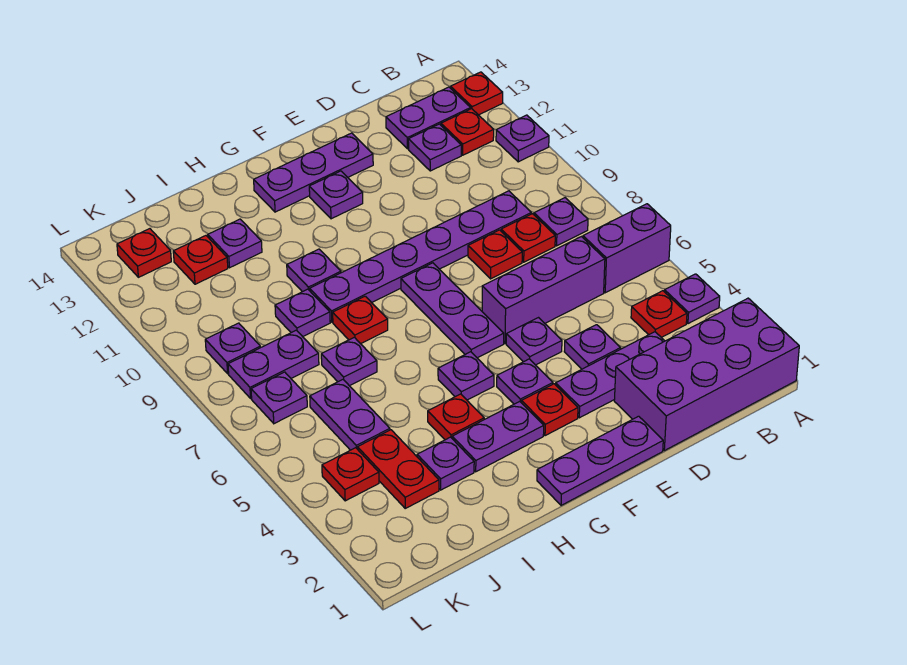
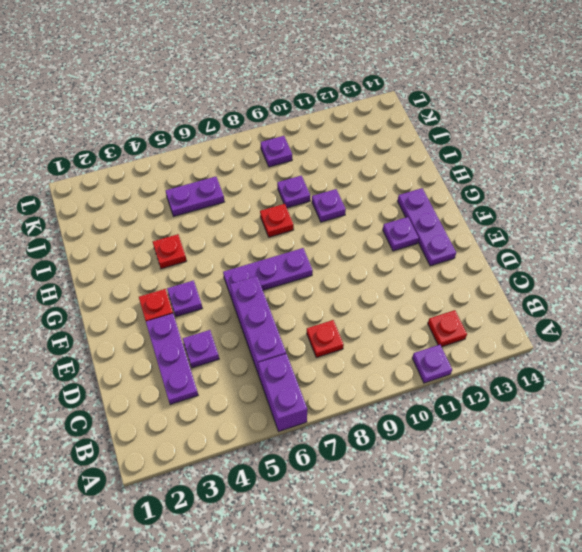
none -> purple brick A1:D2 level 1
none -> purple plate A4 level 1
none -> red plate A13 level 1
none -> red plate B4 level 1

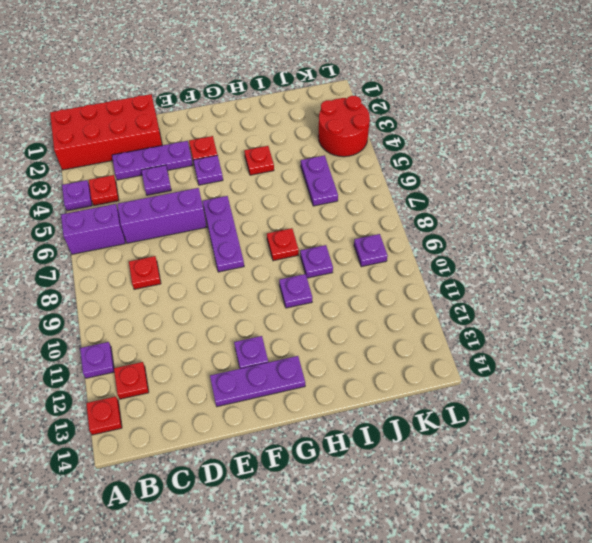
red brick A1:D2 level 1 -> purple brick A1:D2 level 1
red round brick K3:L4 level 1 -> red plate K4 level 1
none -> purple plate B8 level 1
none -> purple plate B13:C13 level 1
none -> purple plate C9:H9 level 1
none -> purple plate C12 level 1

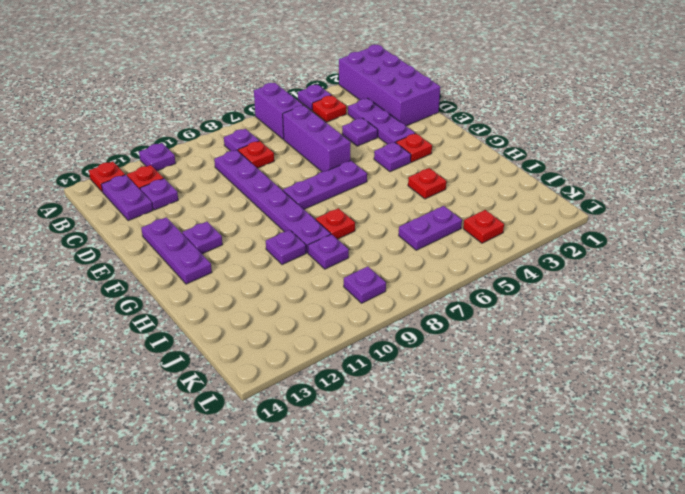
none -> red plate D8 level 1
none -> purple plate E1:G1 level 1
none -> purple plate E5 level 1
none -> purple plate G3:H3 level 1

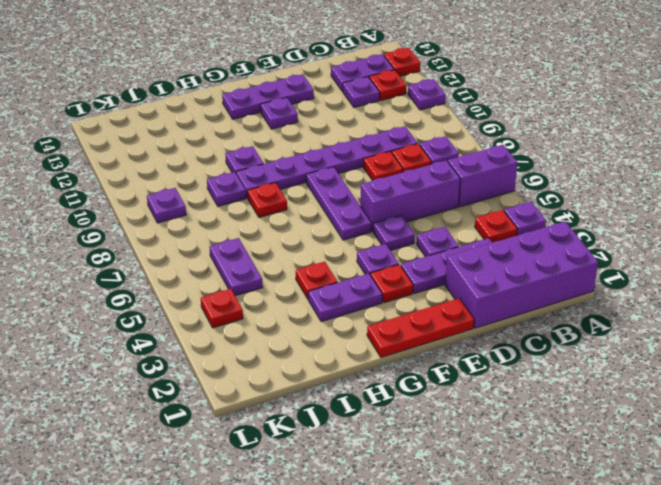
red plate E1:G1 level 1 -> purple plate E1:G1 level 1
none -> purple plate G5 level 1
none -> purple plate I3 level 1
none -> purple plate I7 level 1
none -> purple plate I12 level 1

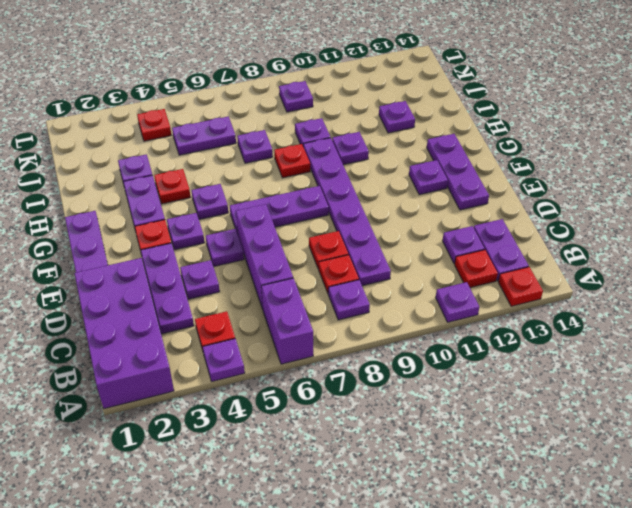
none -> red plate J3:J4 level 1
none -> purple plate J8:K8 level 1
none -> red plate J12 level 1
none -> purple plate K7 level 1

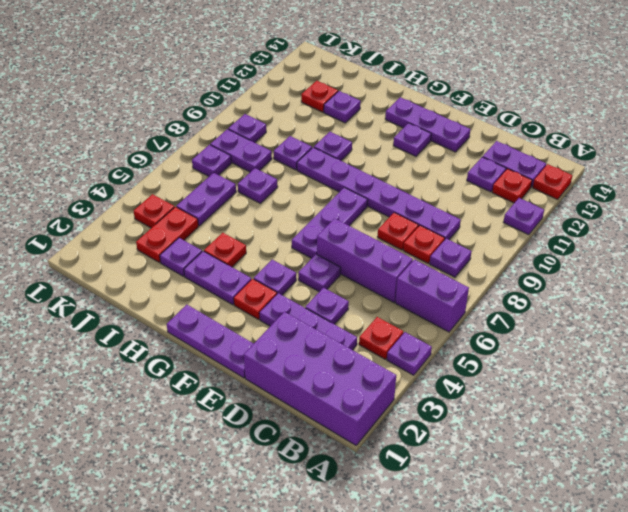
none -> purple plate G5 level 1
none -> red plate H8 level 1
none -> red plate K13 level 1

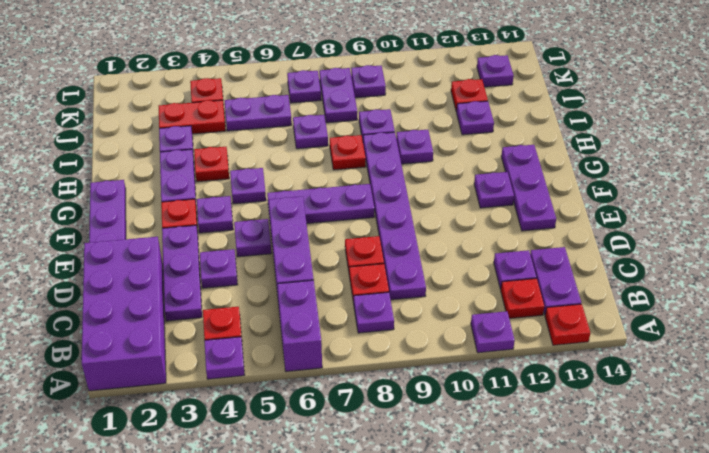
purple plate K13 level 1 -> red plate K13 level 1

